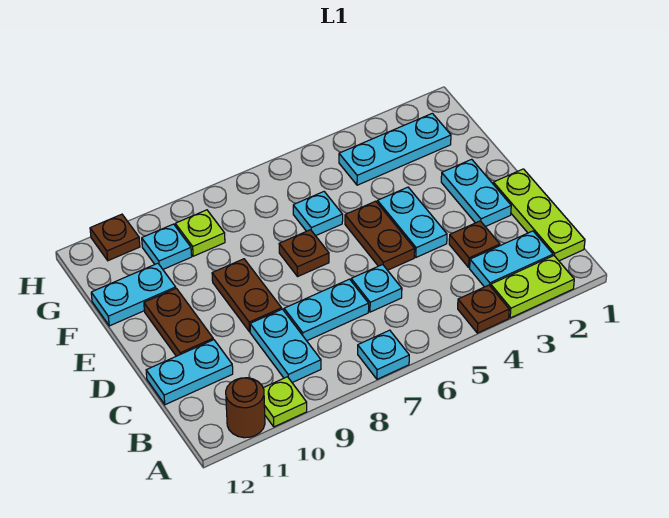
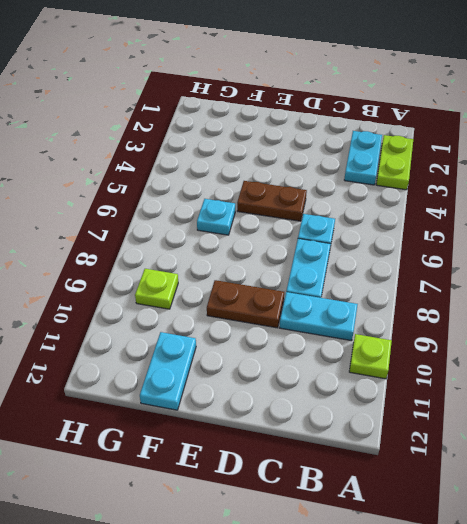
none -> brown plate A4 level 1
none -> cyan plate A7 level 1
none -> brown round brick A11 level 1

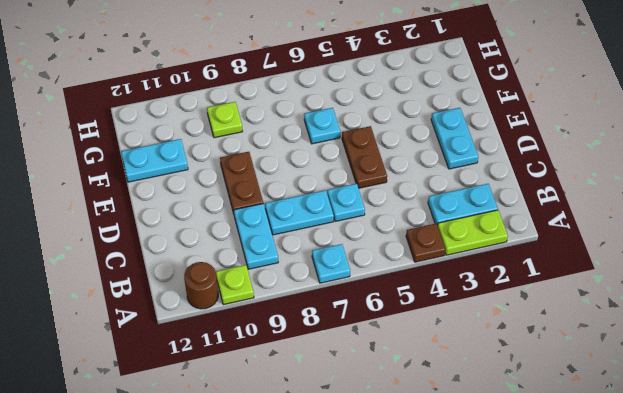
none -> lime plate B1:D1 level 1
none -> brown plate C3 level 1
none -> cyan plate C11:C12 level 1

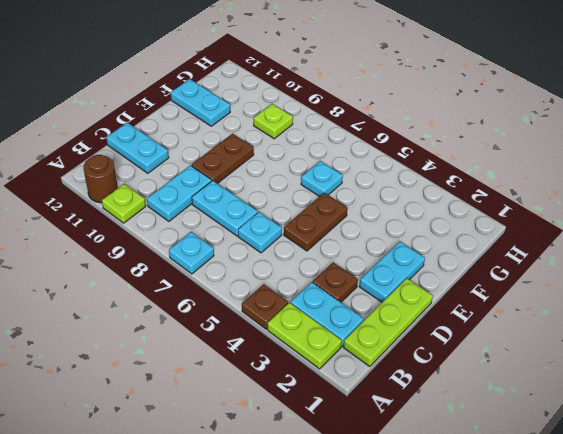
none -> cyan plate D4:E4 level 1
none -> brown plate D11:E11 level 1
none -> brown plate E7 level 1

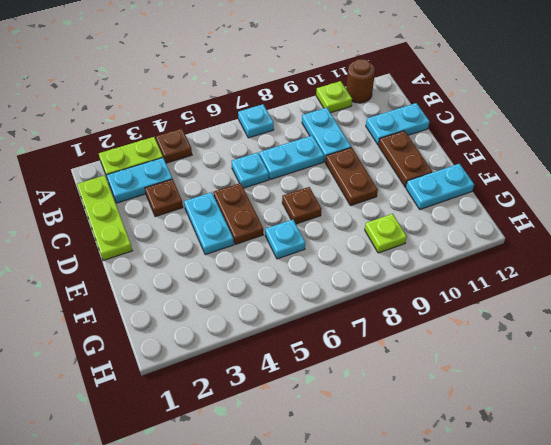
none -> cyan plate D2:E2 level 1
none -> cyan plate G2:G4 level 1
none -> cyan plate G10 level 1

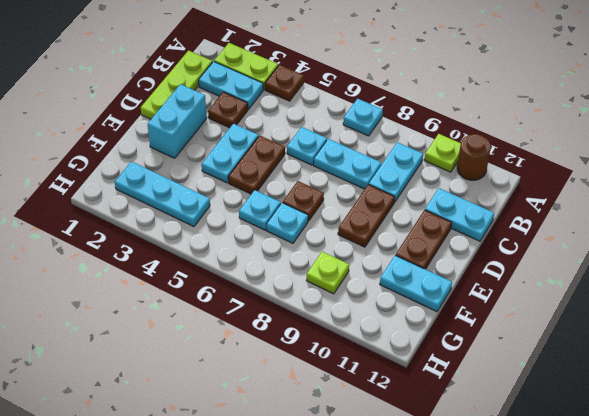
cyan brick D2:E2 level 1 -> cyan plate D2:E2 level 1
cyan plate F7 level 1 -> cyan plate G10 level 1
none -> brown plate H11 level 1

